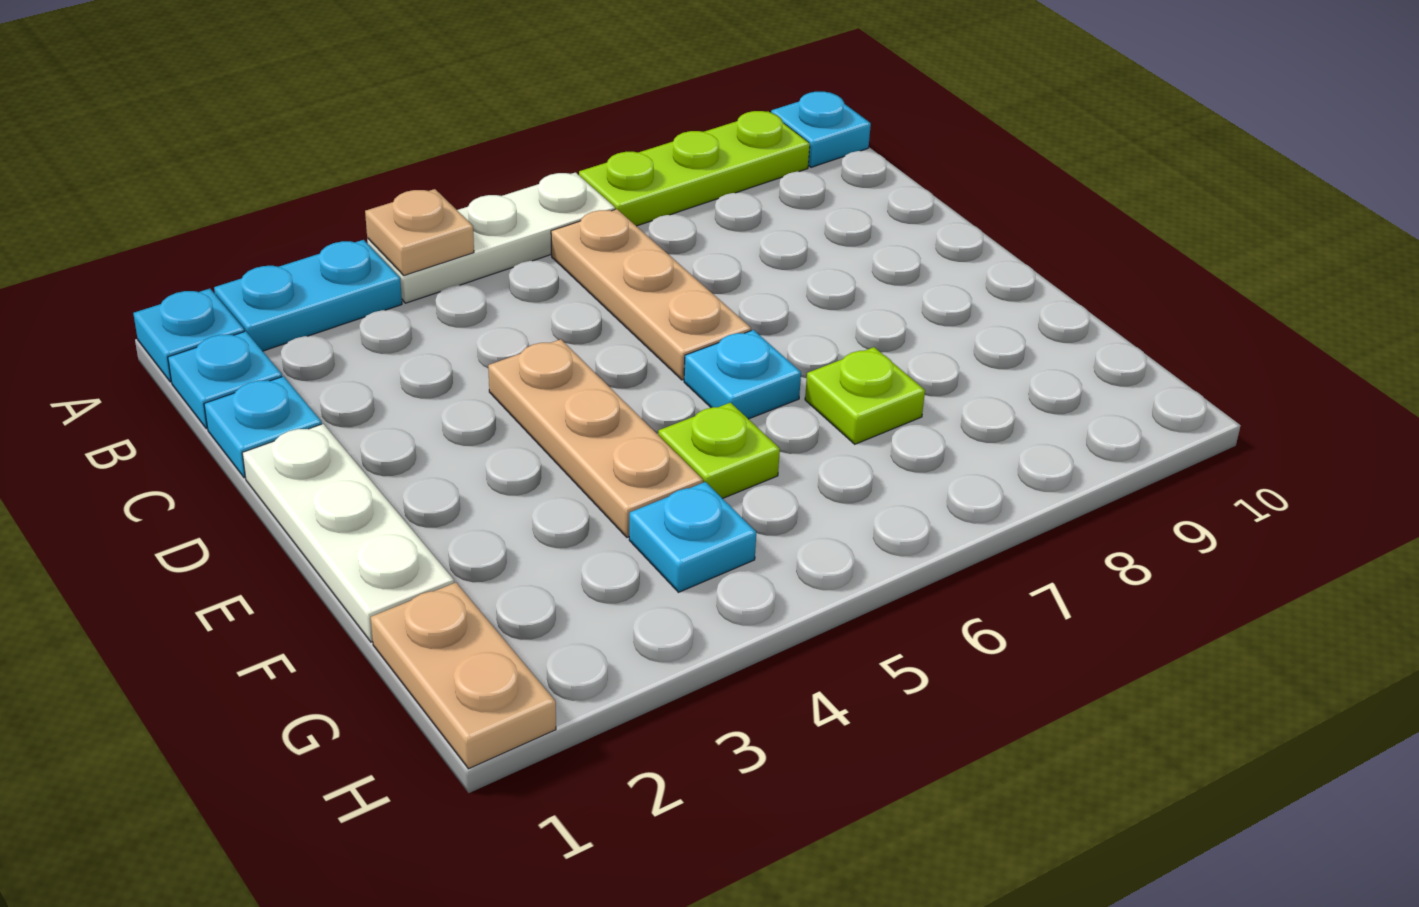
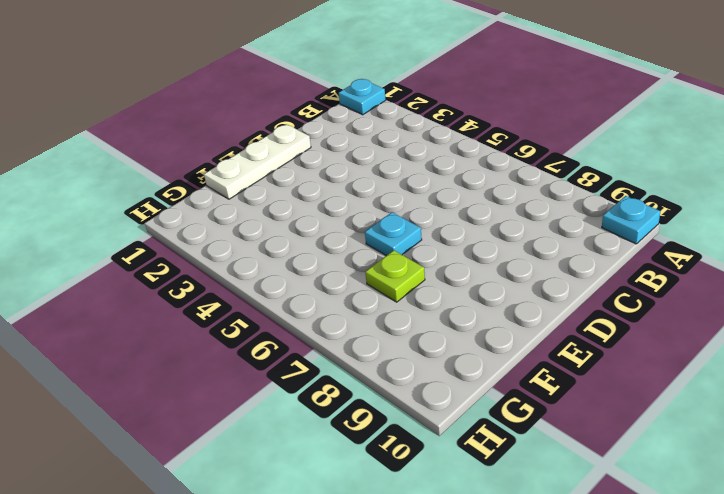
none -> cyan plate A2:A3 level 1
none -> white plate A4:A6 level 1
none -> lime plate A7:A9 level 1

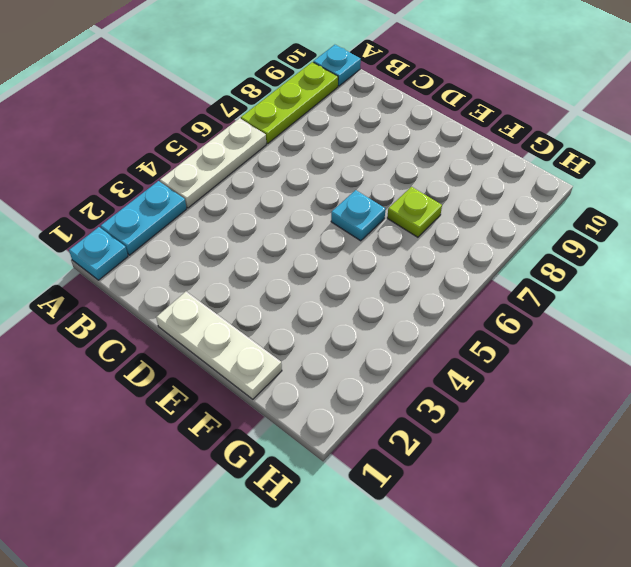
none -> cyan plate B1 level 1
none -> tan plate B6:D6 level 1
none -> cyan plate C1 level 1

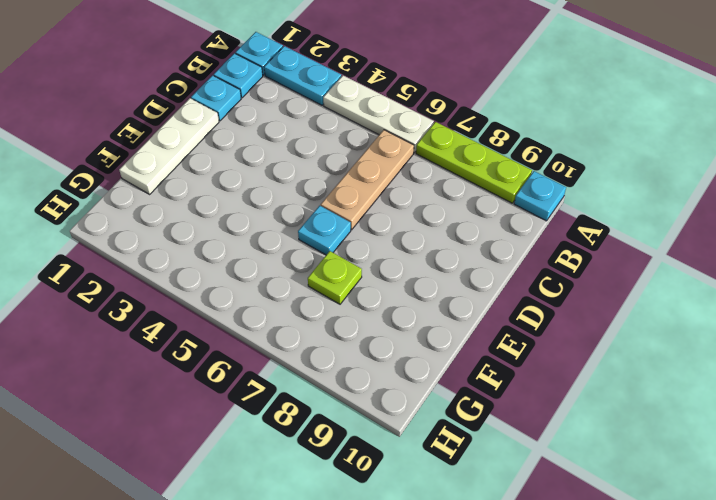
none -> tan plate D4:F4 level 1
none -> lime plate F5 level 1
none -> tan plate G1:H1 level 1

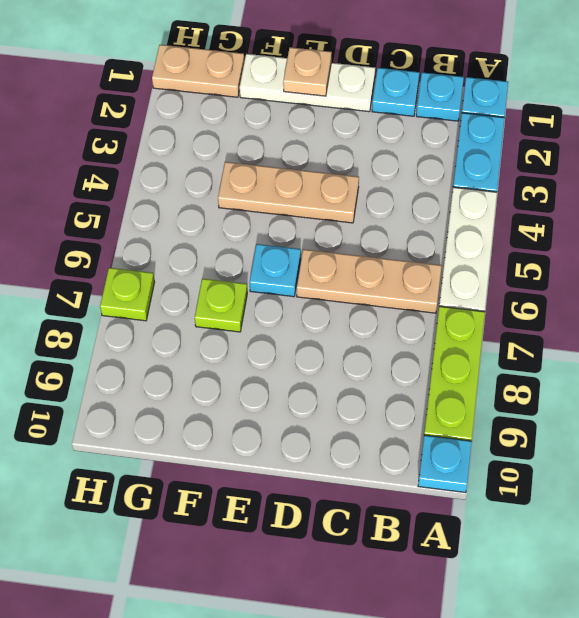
tan plate E1 level 2 -> tan plate A4 level 2
lime plate H7 level 1 -> lime plate F5 level 1
none -> cyan plate G4 level 1

